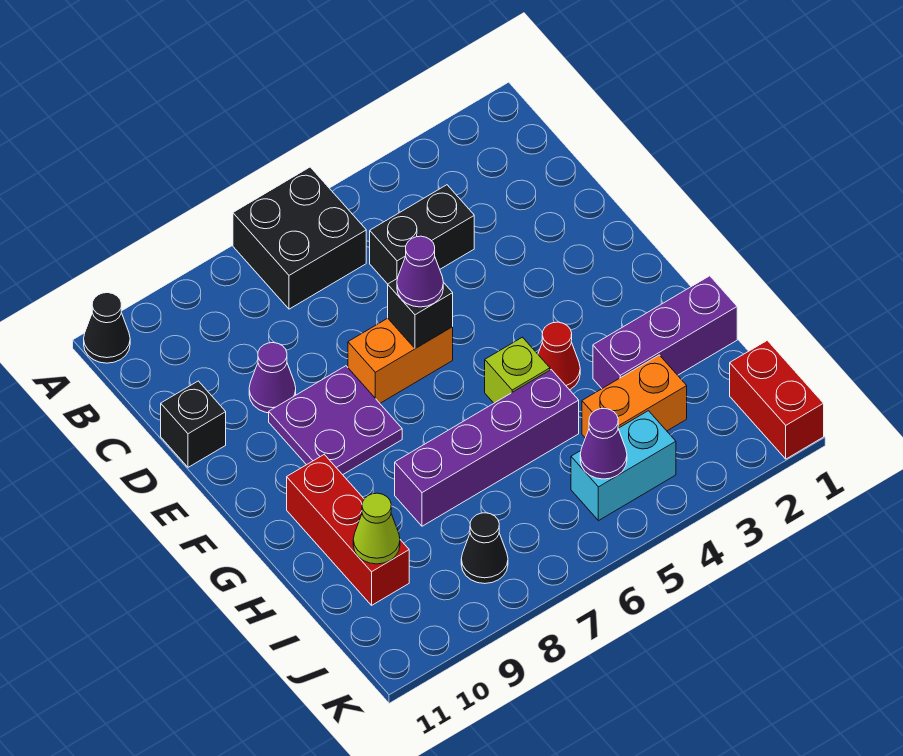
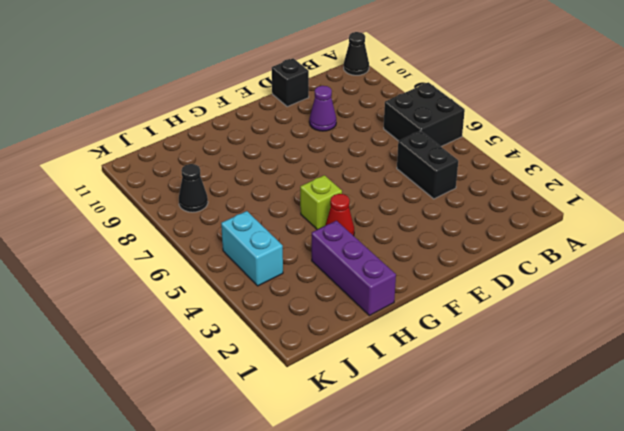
none -> orange brick E6:E7 level 1
none -> purple plate E8:F9 level 1
none -> red brick G10:I10 level 1

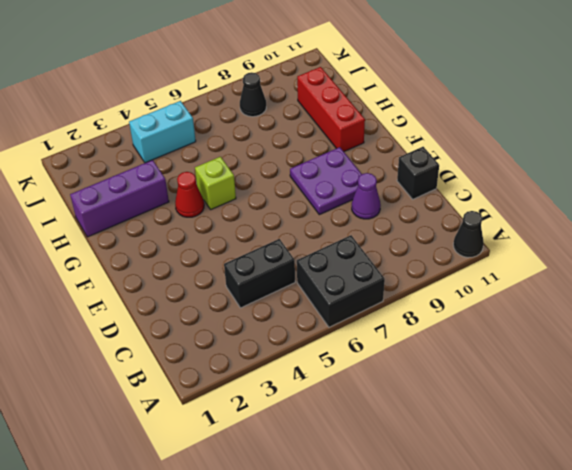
none -> orange brick E6:E7 level 1
none -> purple brick H5:H8 level 1
none -> orange brick I3:I4 level 1

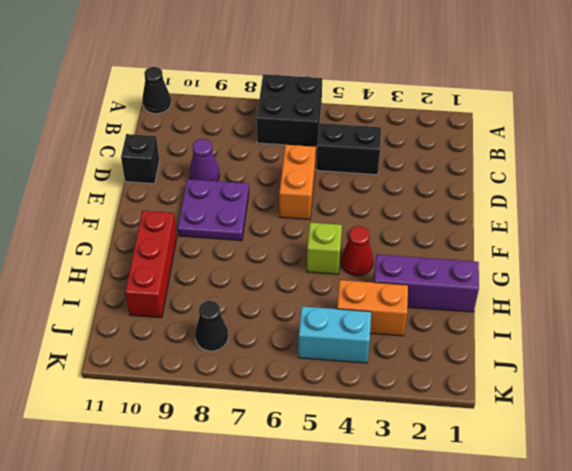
orange brick D6:E6 level 1 -> orange brick E6:E7 level 1
none -> purple brick H5:H8 level 1
none -> red brick J1:K1 level 1
none -> black brick E6 level 2

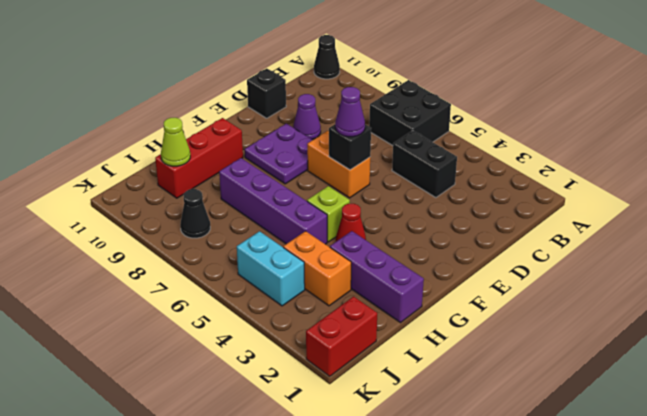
none -> purple cone J5 level 2

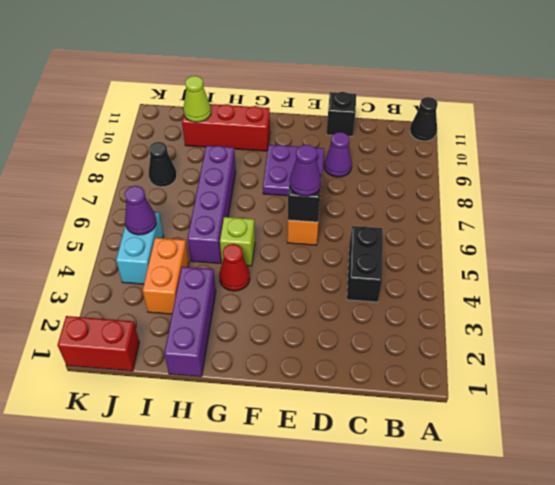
none -> black brick A6:B7 level 1

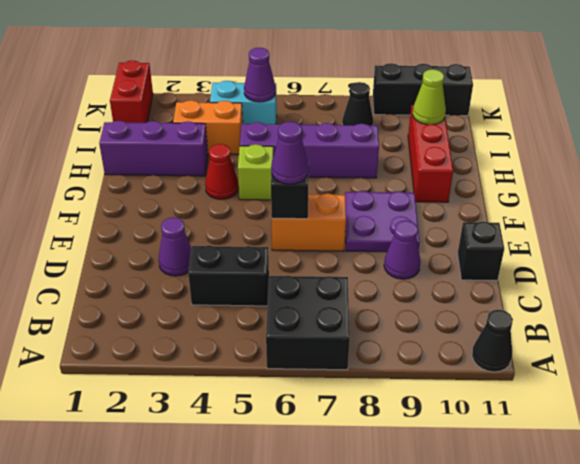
purple cone D3 level 1 -> none
black brick K9:K11 level 1 -> none

